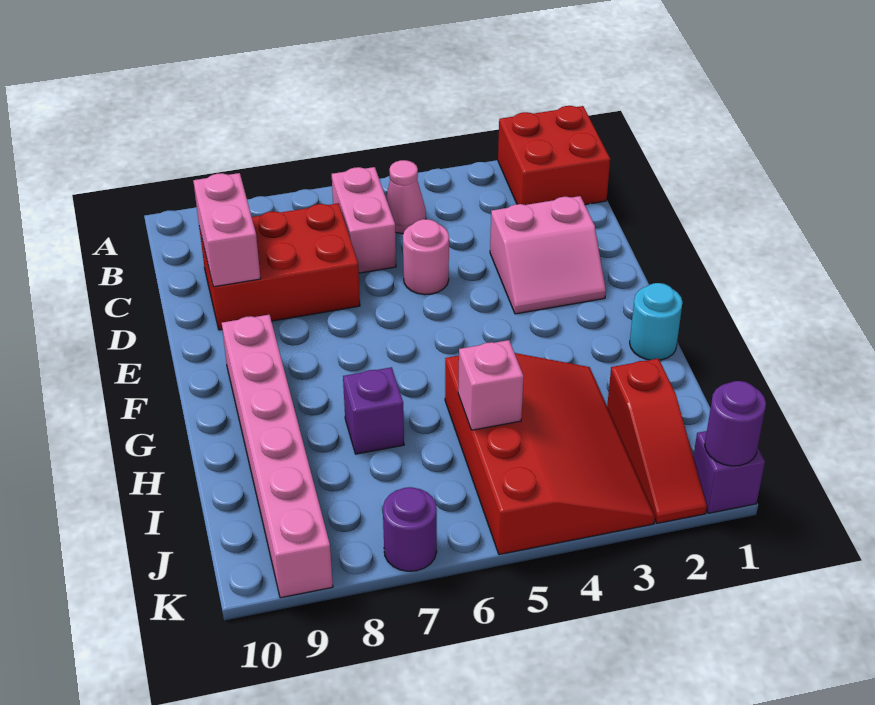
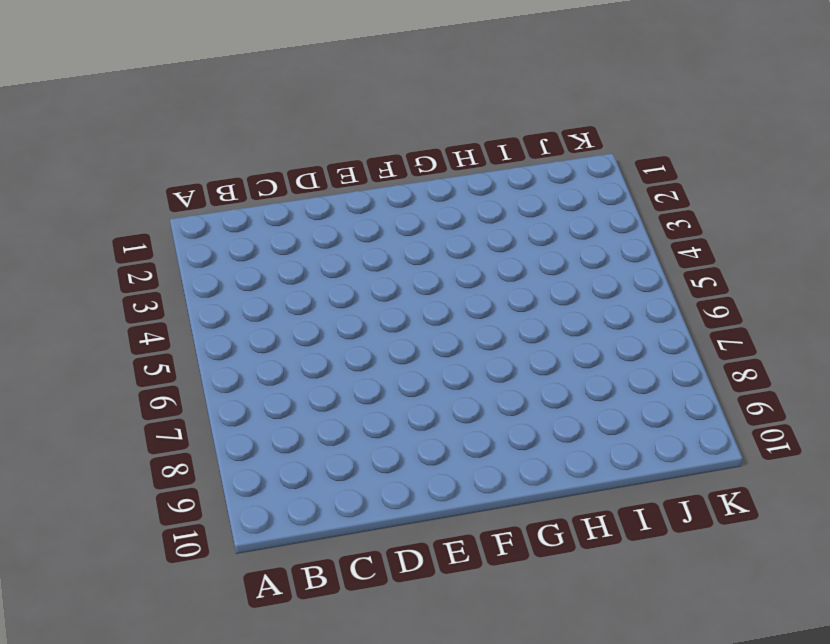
none -> red brick A1:B2 level 1
none -> pink cone B5 level 1
none -> pink brick B6:C6 level 1

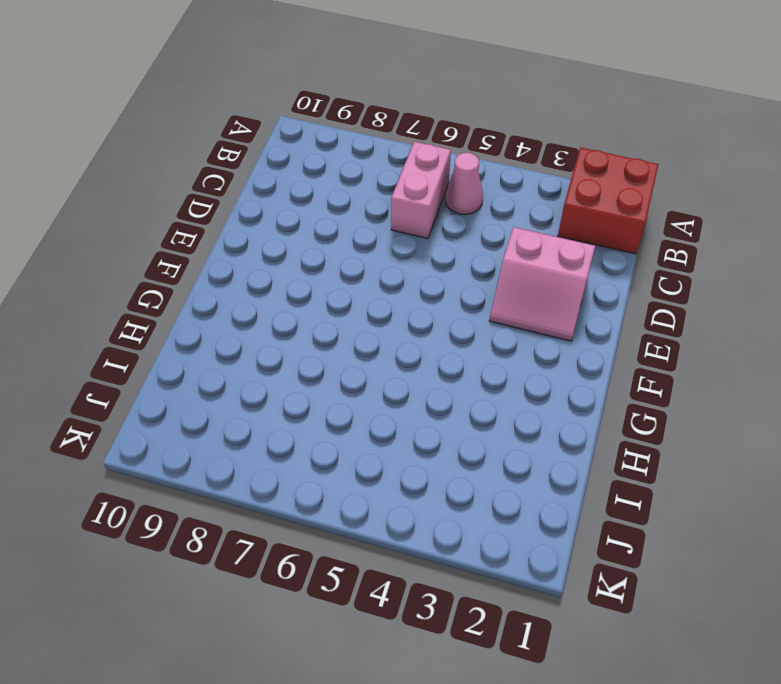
none -> red brick C7:D9 level 1
none -> pink round brick D5 level 1
none -> pink brick F9:K9 level 1

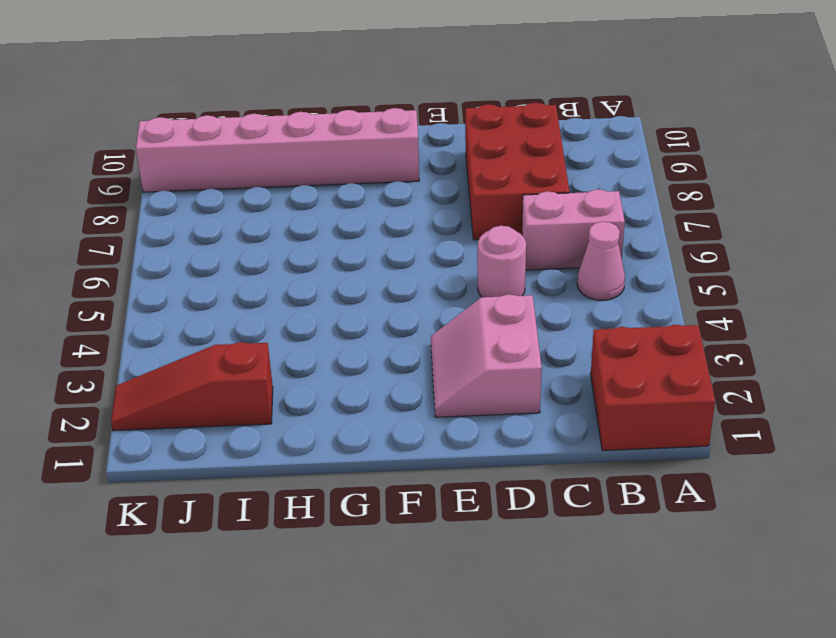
none -> cyan round brick G1 level 1
none -> red slope H3:K5 level 1 top 5
none -> purple brick H7 level 1

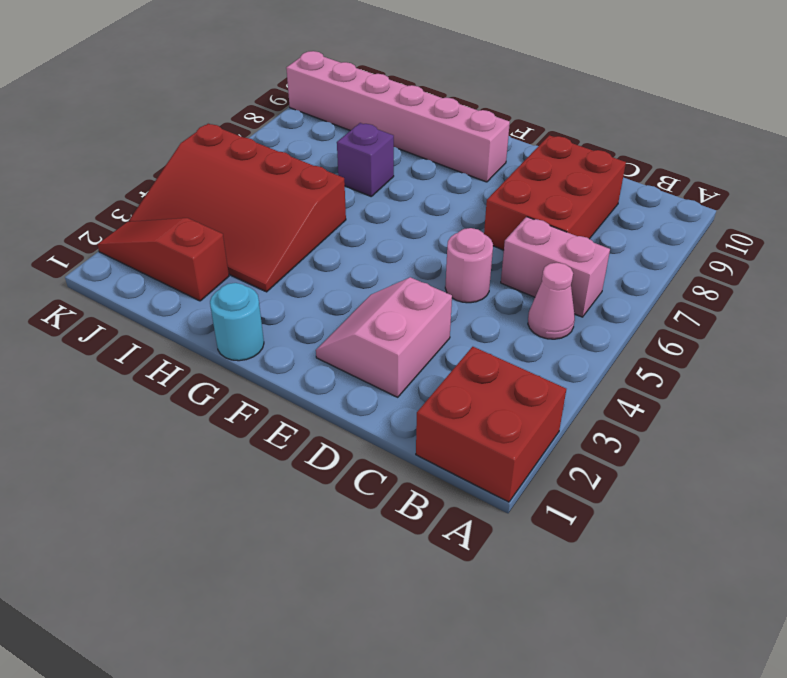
none -> purple brick K1 level 1
none -> purple round brick K7 level 1
none -> pink brick C9:D9 level 2

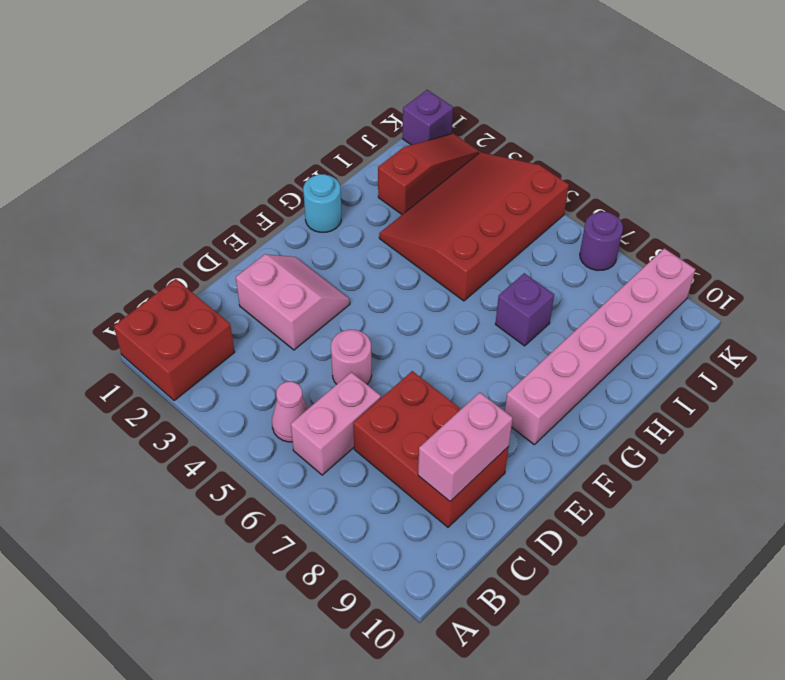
none -> pink brick I5 level 2
none -> purple round brick K1 level 2

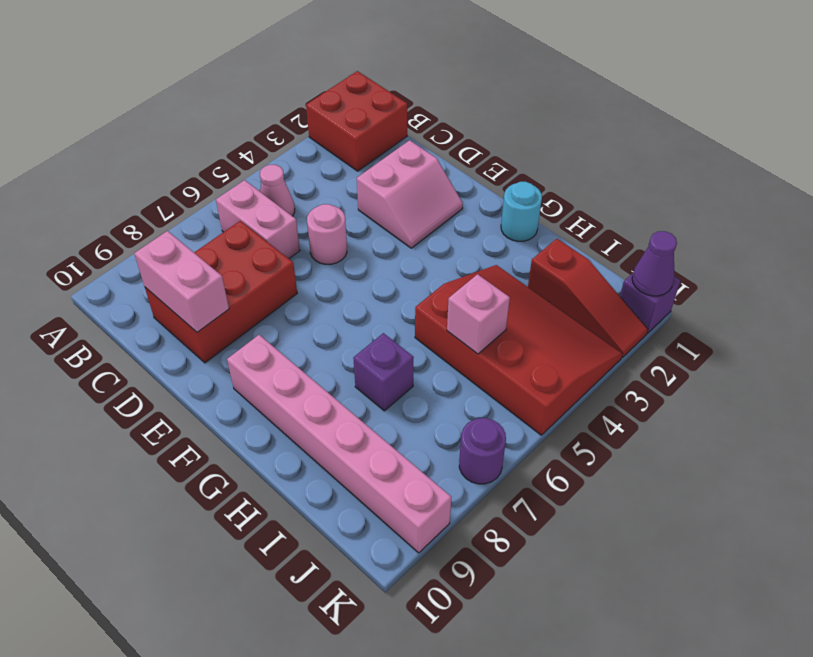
purple cone K1 level 2 -> purple round brick K1 level 2

